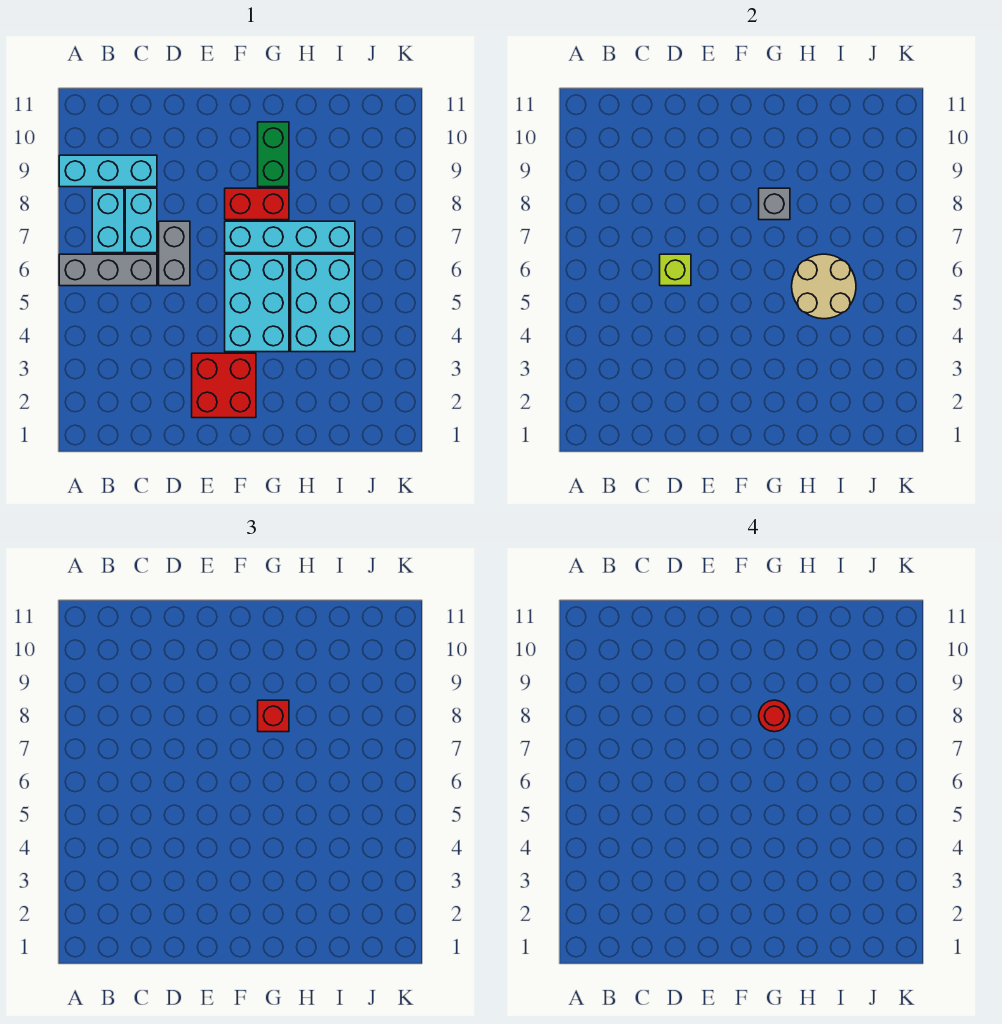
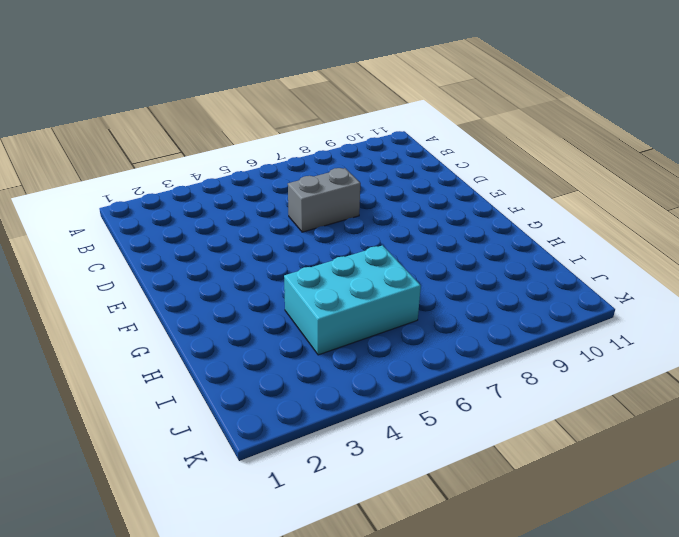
none -> grey brick A6:C6 level 1
none -> cyan brick A9:C9 level 1
none -> cyan brick B7:B8 level 1

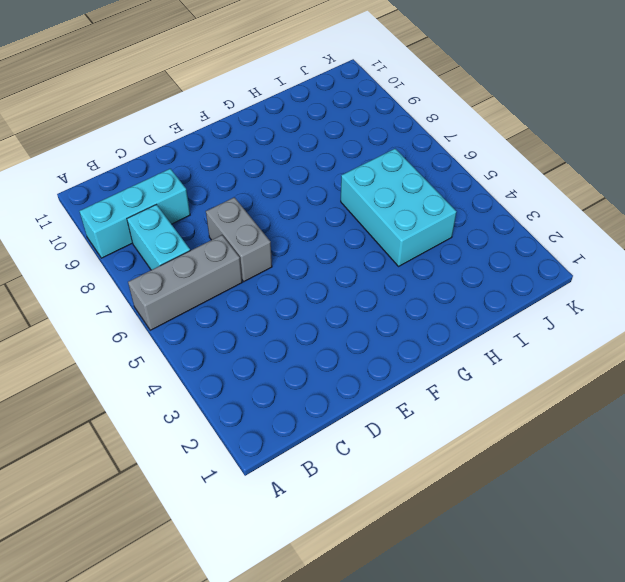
none -> cyan brick C7:C8 level 1
none -> red brick E2:F3 level 1
none -> cyan brick F4:G6 level 1

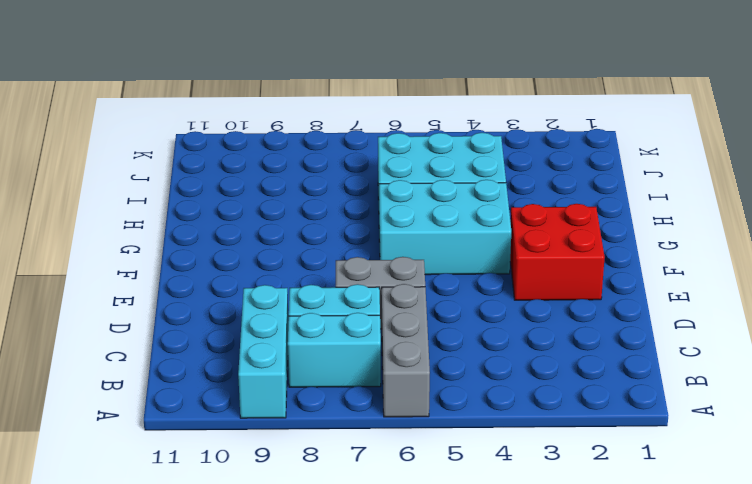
none -> cyan brick F7:I7 level 1
none -> red brick F8:G8 level 1
none -> green brick G9:G10 level 1

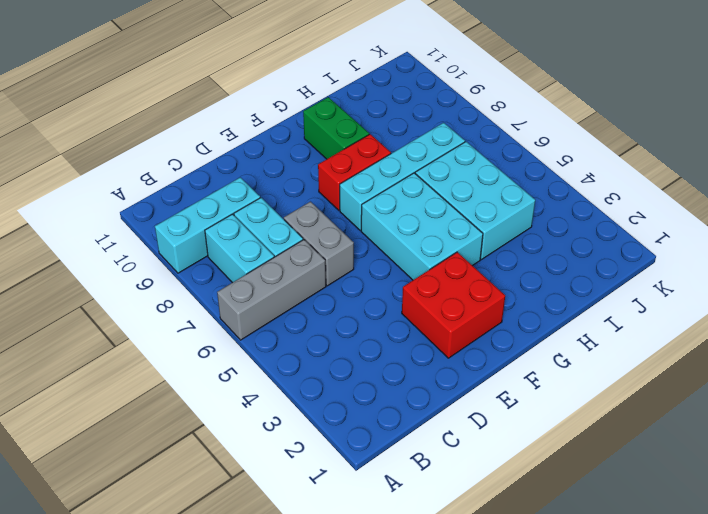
none -> lime brick D6 level 2
none -> grey brick G8 level 2
none -> tan round brick H5:I6 level 2

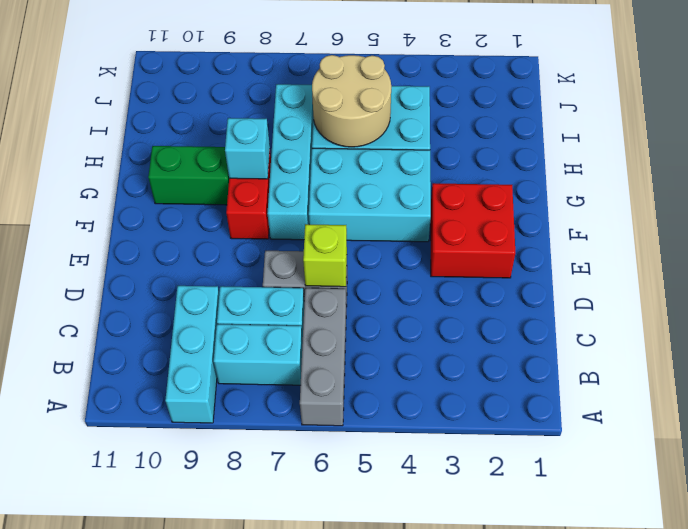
cyan brick G8 level 2 -> grey brick G8 level 2
none -> red brick G8 level 3
none -> red round brick G8 level 4

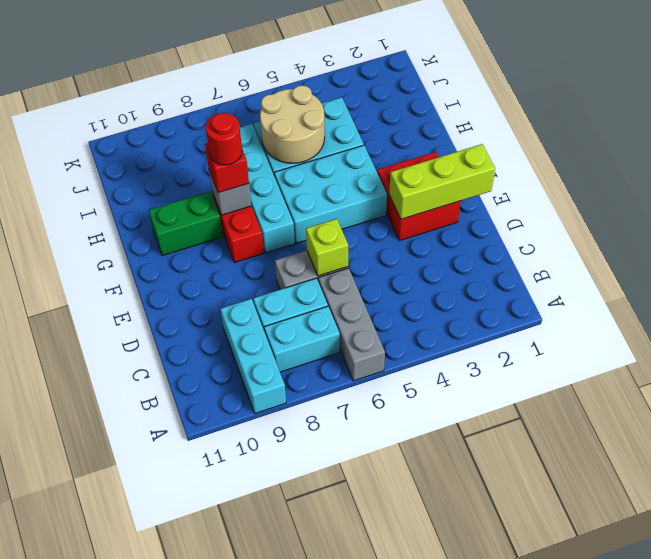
lime brick E1:E3 level 2 -> none

